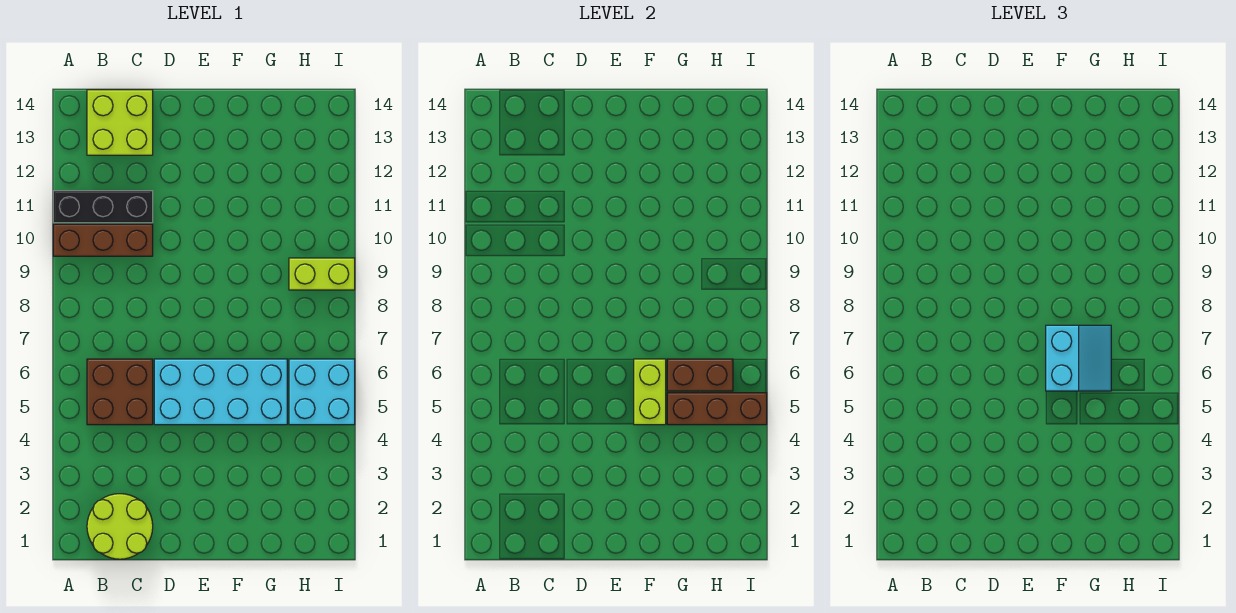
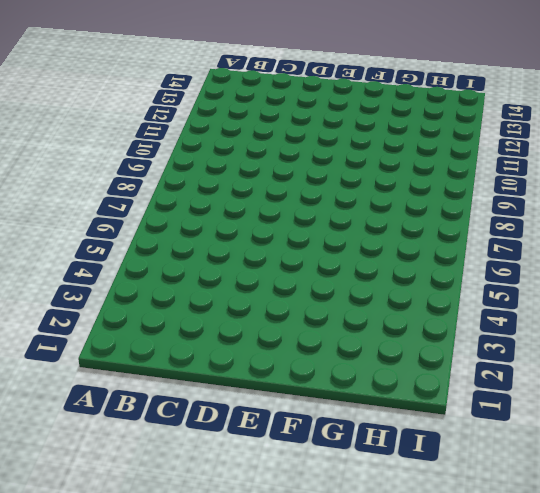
none -> brown brick A10:C10 level 1
none -> black brick A11:C11 level 1
none -> lime round brick B1:C2 level 1

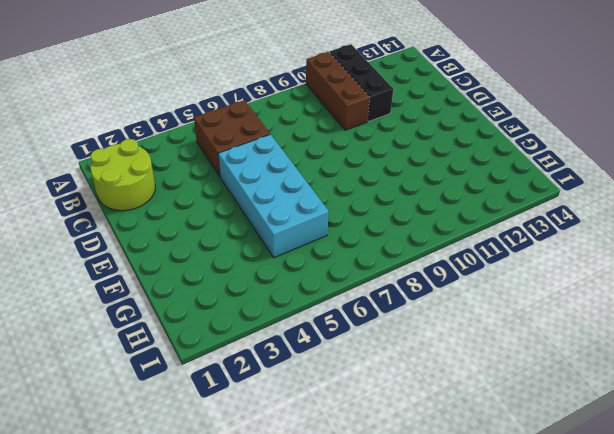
none -> lime brick B13:C14 level 1
none -> cyan brick H5:I6 level 1
none -> lime brick H9:I9 level 1

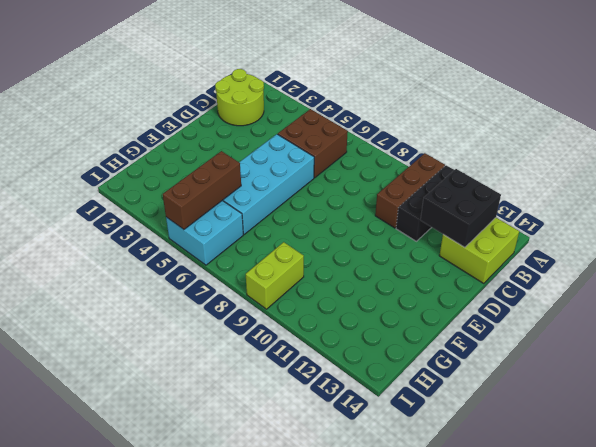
black brick B12:C13 level 2 -> none
none -> lime brick F5:F6 level 2
none -> brown brick G6:H6 level 2
none -> cyan slope F6:G7 level 3 top F

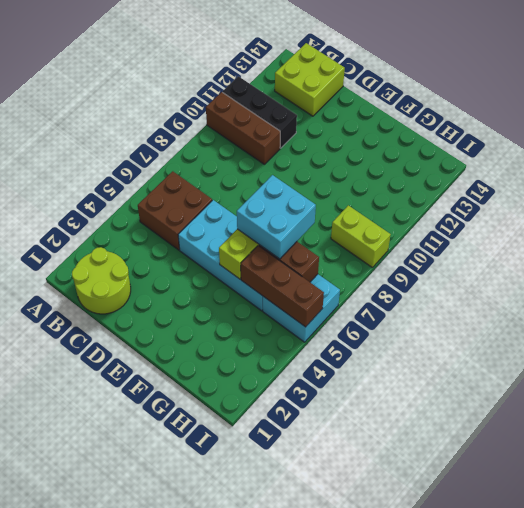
cyan brick F6:G7 level 3 -> cyan slope F6:G7 level 3 top F

